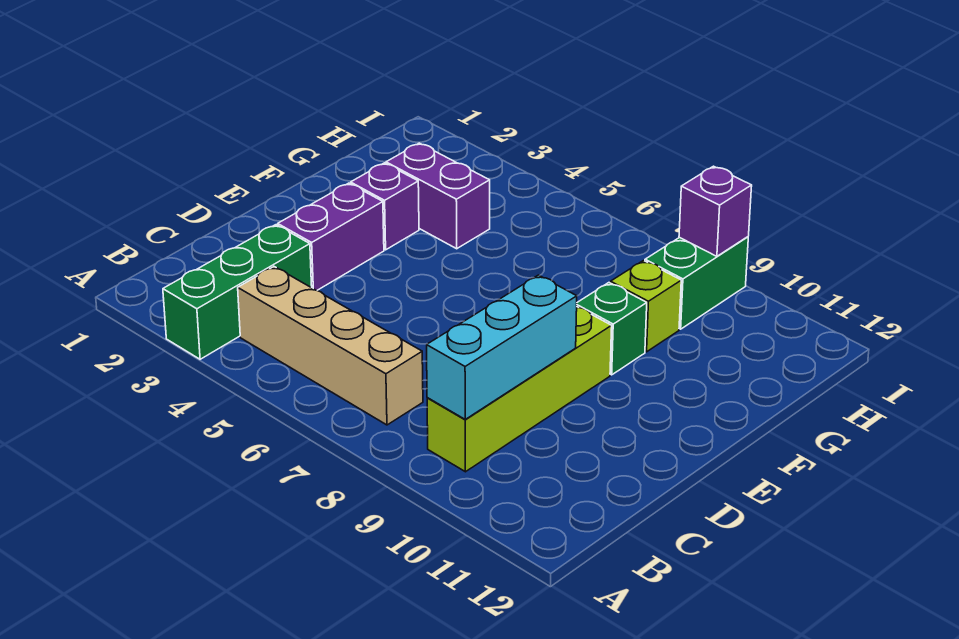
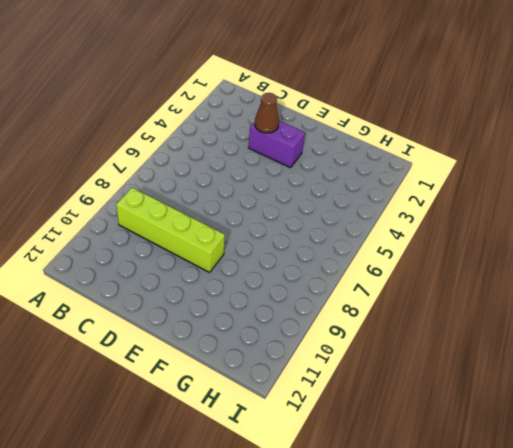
brown cone D3 level 2 -> none
none -> green brick A3:C3 level 1
none -> tan brick B4:B7 level 1

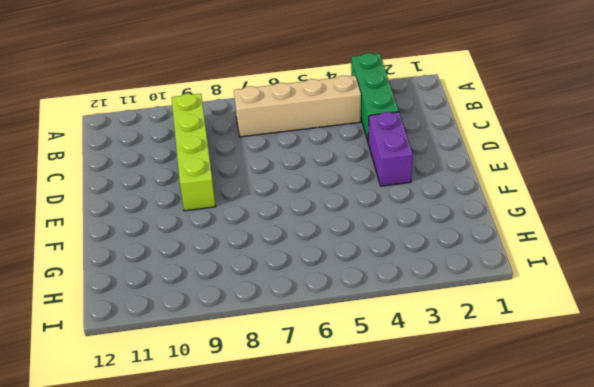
none -> purple brick F3 level 1
none -> green brick F9 level 1

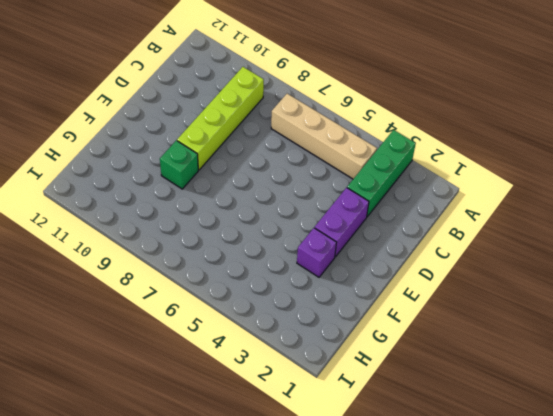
none -> purple brick G3:G4 level 1
none -> lime brick G9 level 1

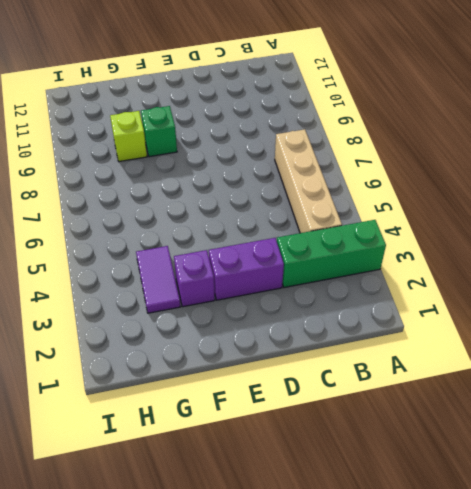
purple tile G3:G4 level 1 -> purple brick G3:G4 level 1
none -> lime brick B9:E9 level 1
none -> green brick H9:I9 level 1

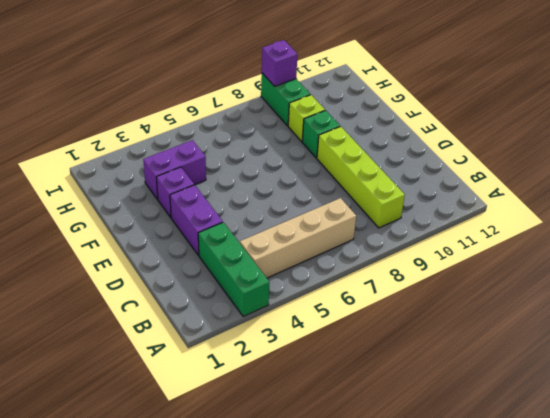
none -> cyan brick B9:D9 level 2

